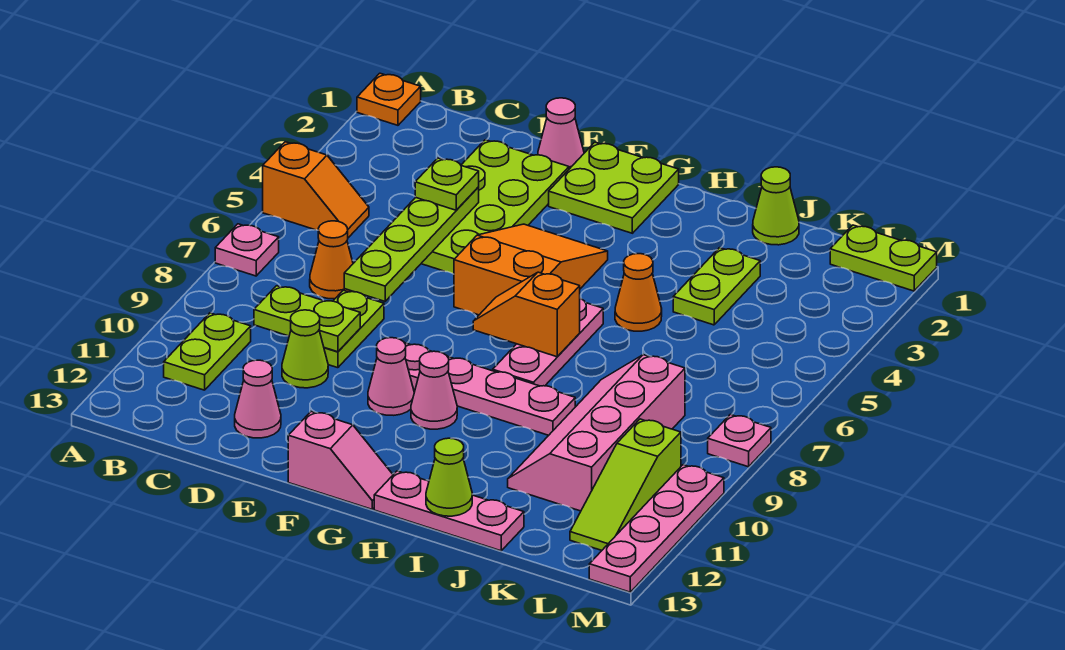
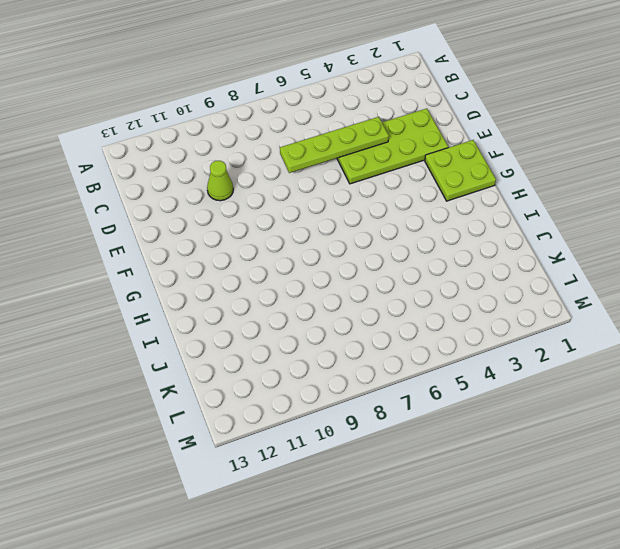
none -> orange plate A1 level 1
none -> orange slope A5:B5 level 1 top A
none -> pink plate A7 level 1
none -> lime plate B10:B11 level 1

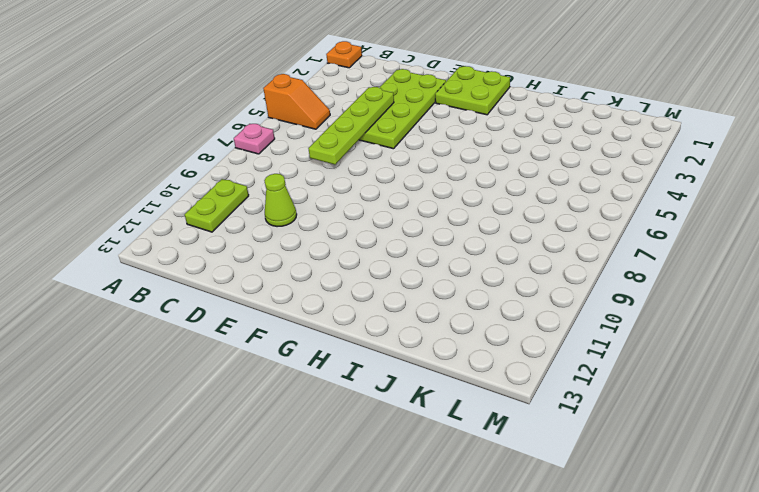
none -> orange cone C7 level 1
none -> lime plate D8:D9 level 1
none -> pink cone D12 level 1
none -> pink cone E1 level 1

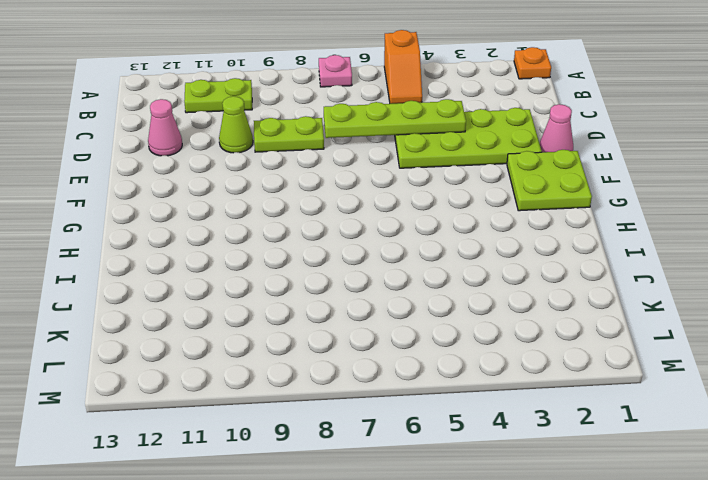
none -> orange cone C7 level 1
none -> orange slope F4:G6 level 1 top 6
none -> pink plate F9:I9 level 1
none -> pink cone F10 level 1

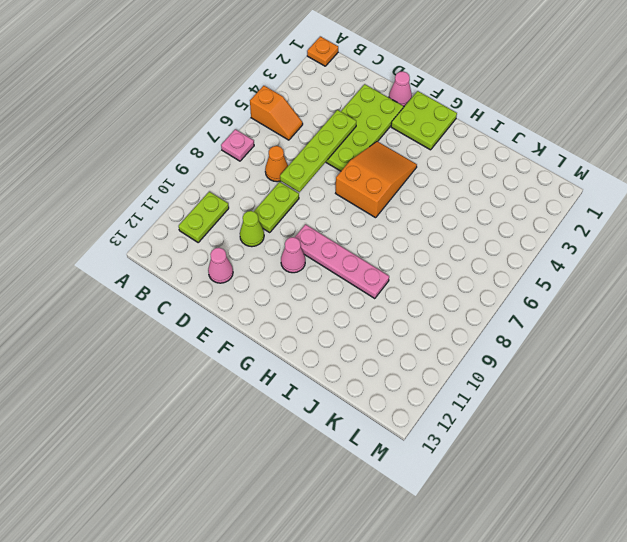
none -> pink slope F13:G13 level 1 top F
none -> pink cone G10 level 1
none -> pink plate H6:H8 level 1
none -> pink plate H13:J13 level 1

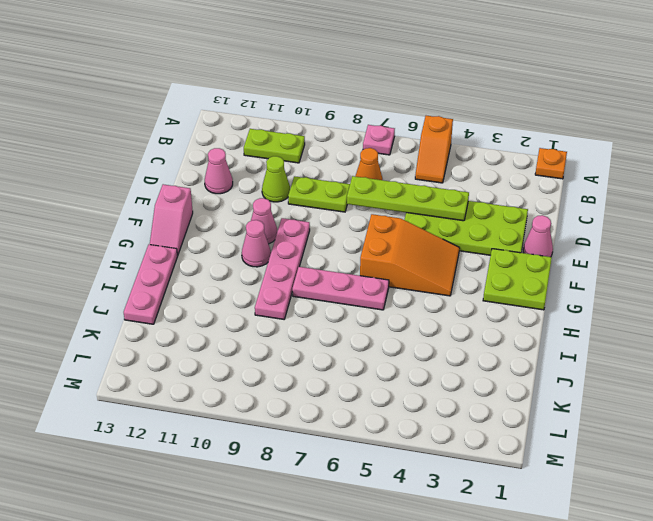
none -> orange cone I5 level 1
none -> lime cone J1 level 1
none -> lime plate J3:J4 level 1
none -> pink slope J8:K11 level 1 top K

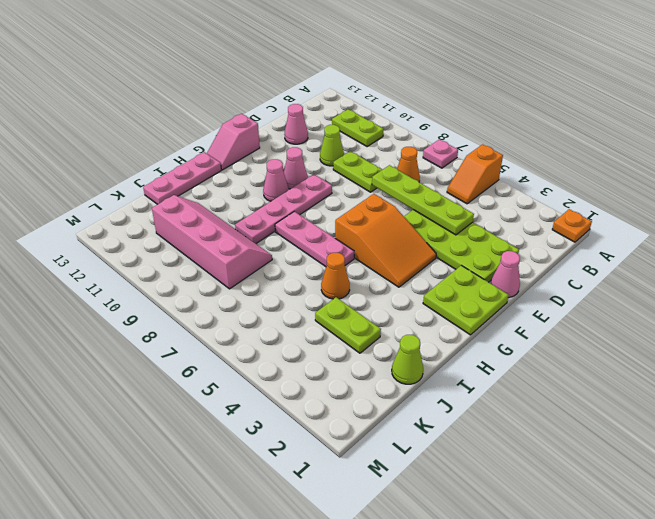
none -> lime plate L1:M1 level 1
none -> lime slope L10:L12 level 1 top 10
none -> pink plate M8 level 1
none -> pink plate M10:M13 level 1

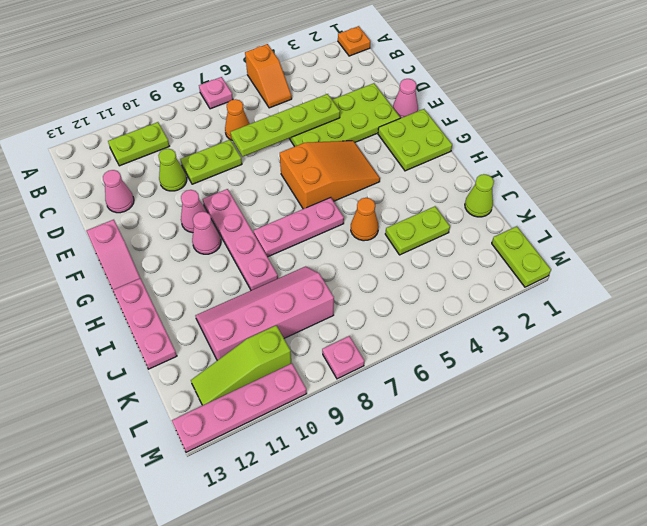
none -> lime plate C9:D9 level 2
none -> orange slope G7:H7 level 2 top H
none -> lime cone I13 level 2
none -> lime plate D4 level 3

